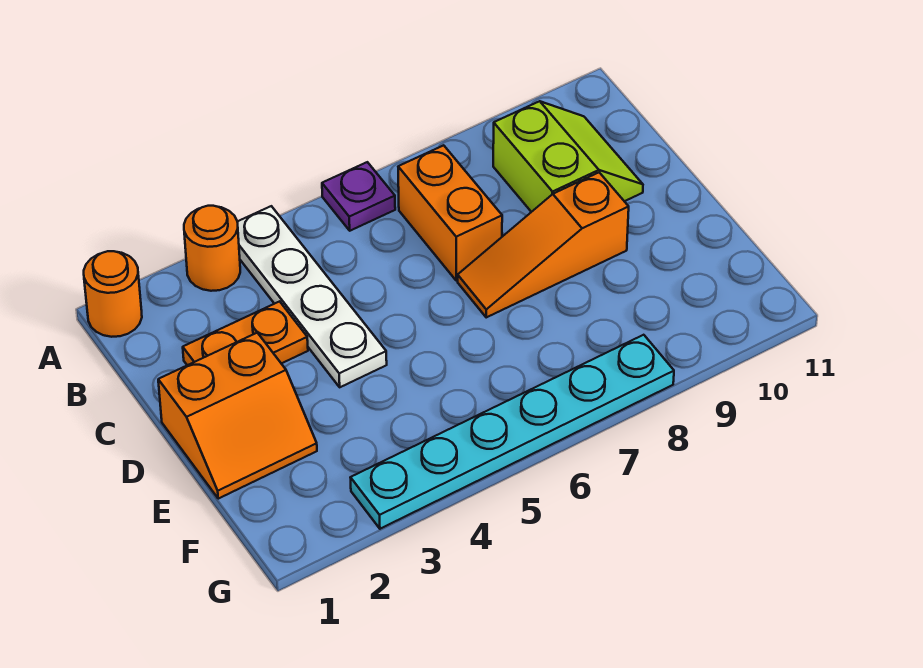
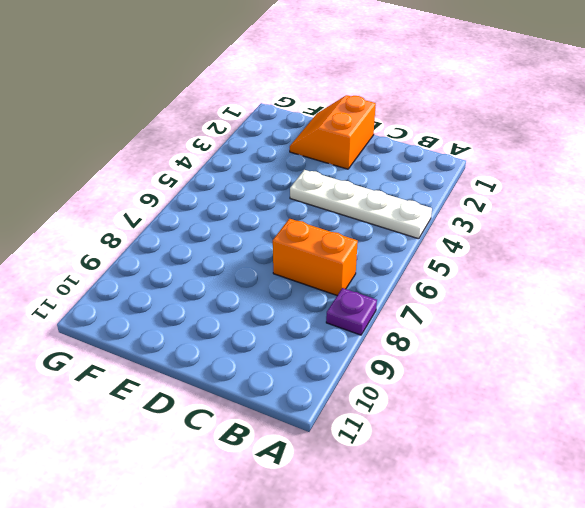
purple plate A8 level 1 -> purple plate A6 level 1
none -> orange round brick A1 level 1
none -> orange round brick A3 level 1

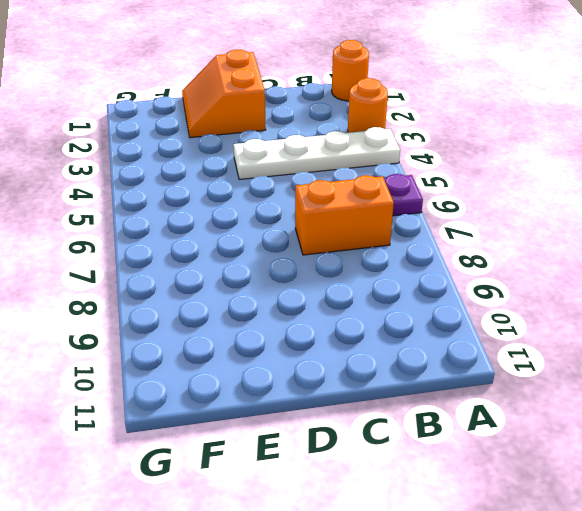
none -> lime slope B9:C10 level 1 top 9
none -> orange plate C2:C3 level 1

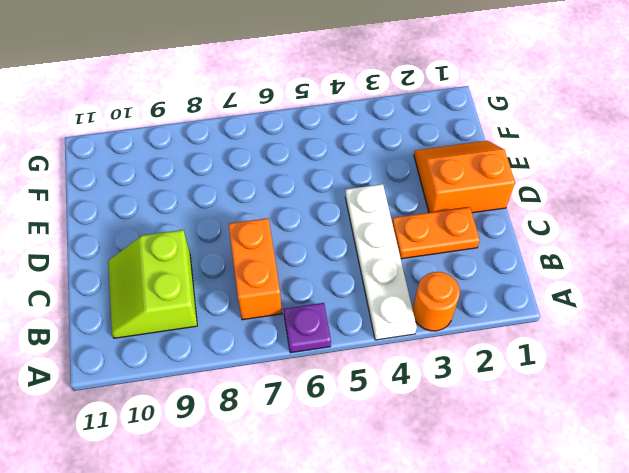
none -> orange round brick A1 level 1
none -> orange slope D7:D9 level 1 top 9

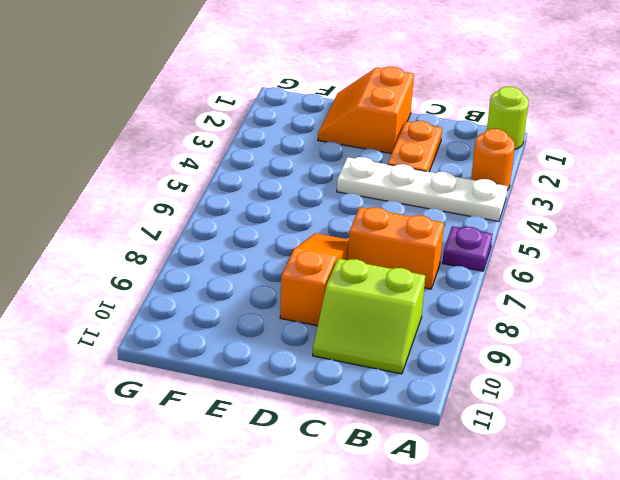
lime round brick A1 level 1 -> orange round brick A1 level 1
none -> cyan plate G3:G8 level 1

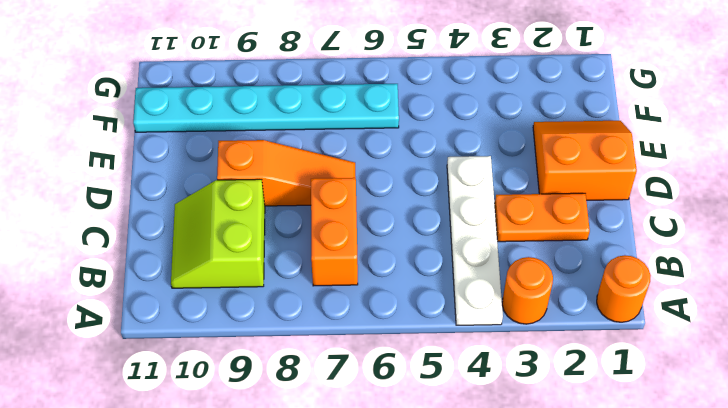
cyan plate F6:F11 level 1 -> cyan plate G3:G8 level 1
none -> purple plate A6 level 1

